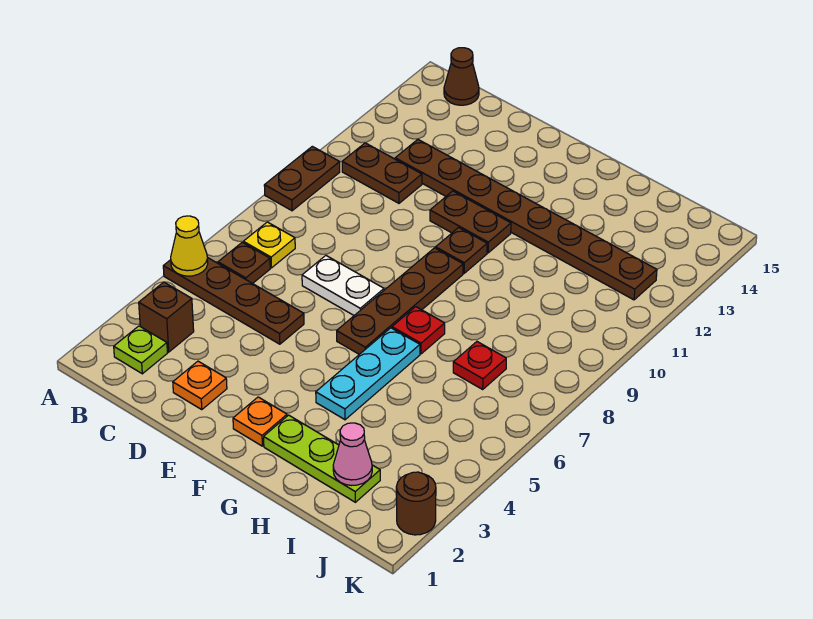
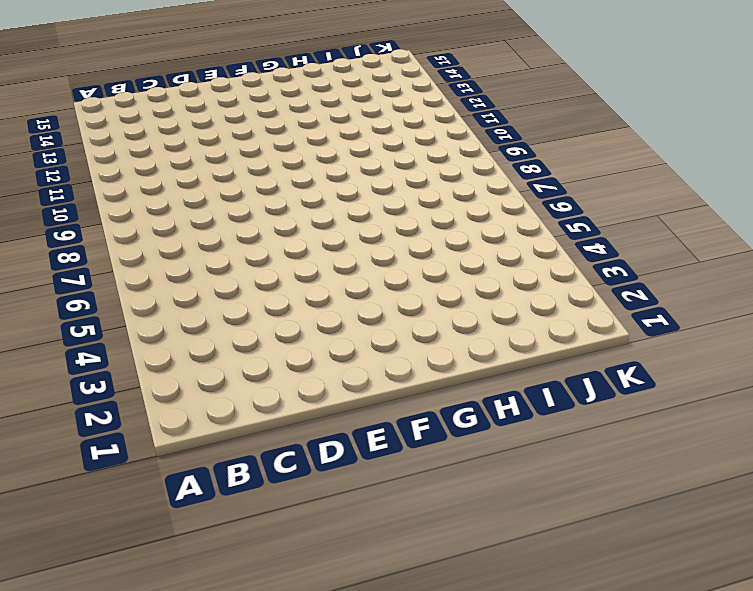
none -> brown plate A5:D5 level 1
none -> brown plate A9:A10 level 1
none -> lime plate B2 level 1

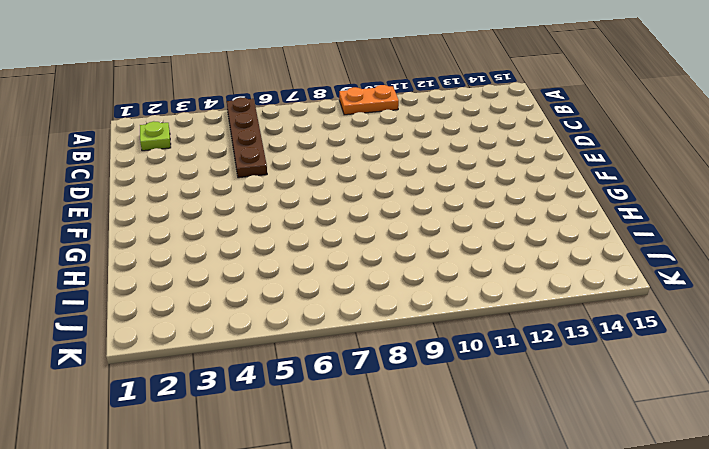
orange plate A9:A10 level 1 -> brown plate A9:A10 level 1
none -> brown brick B3 level 1
none -> brown plate B6 level 1
none -> yellow plate B7 level 1

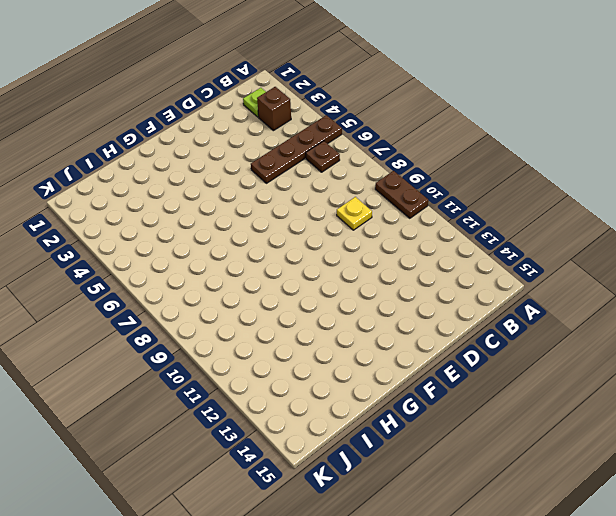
yellow plate C9 level 1 -> yellow plate B7 level 1
none -> brown plate B11:C11 level 1
none -> brown cone B15 level 1
none -> brown plate C12:J12 level 1

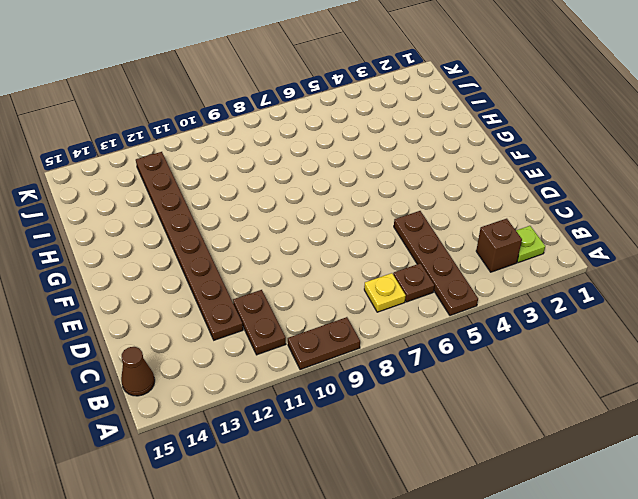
none -> orange plate D2 level 1
none -> white plate D7:E7 level 1
none -> brown plate E11:F11 level 1

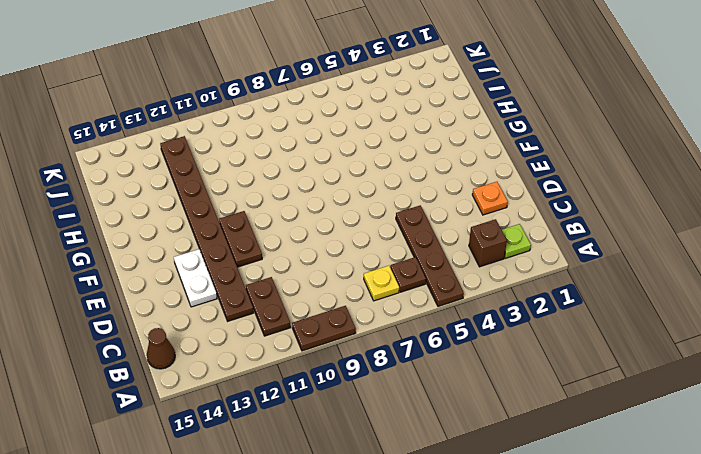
white plate D13:E13 level 1 -> white plate D7:E7 level 1
none -> orange plate F2 level 1
none -> brown plate F6:F9 level 1
none -> brown plate F10 level 1

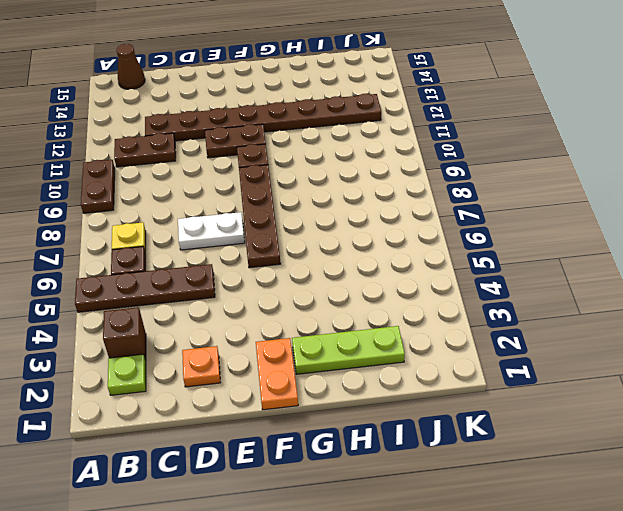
orange plate F1:F2 level 1 -> orange plate F2 level 1
none -> cyan plate G4:G6 level 1
none -> red plate G7 level 1
none -> red plate I7 level 1

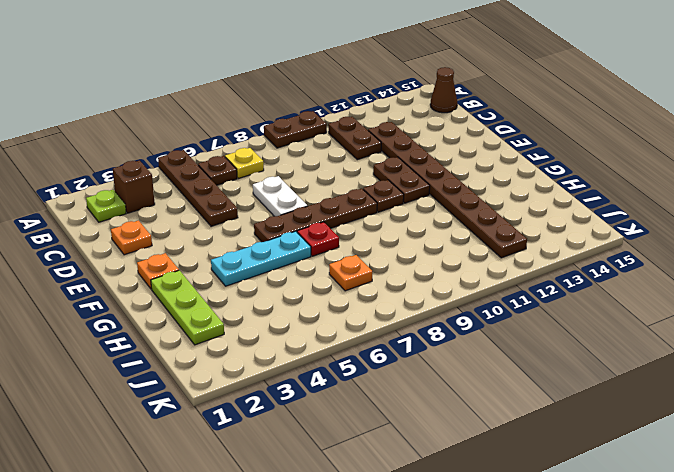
orange plate I7 level 1 -> red plate I7 level 1
none -> brown round brick K2 level 1
none -> yellow cone A5 level 2
none -> pink cone I2 level 2

